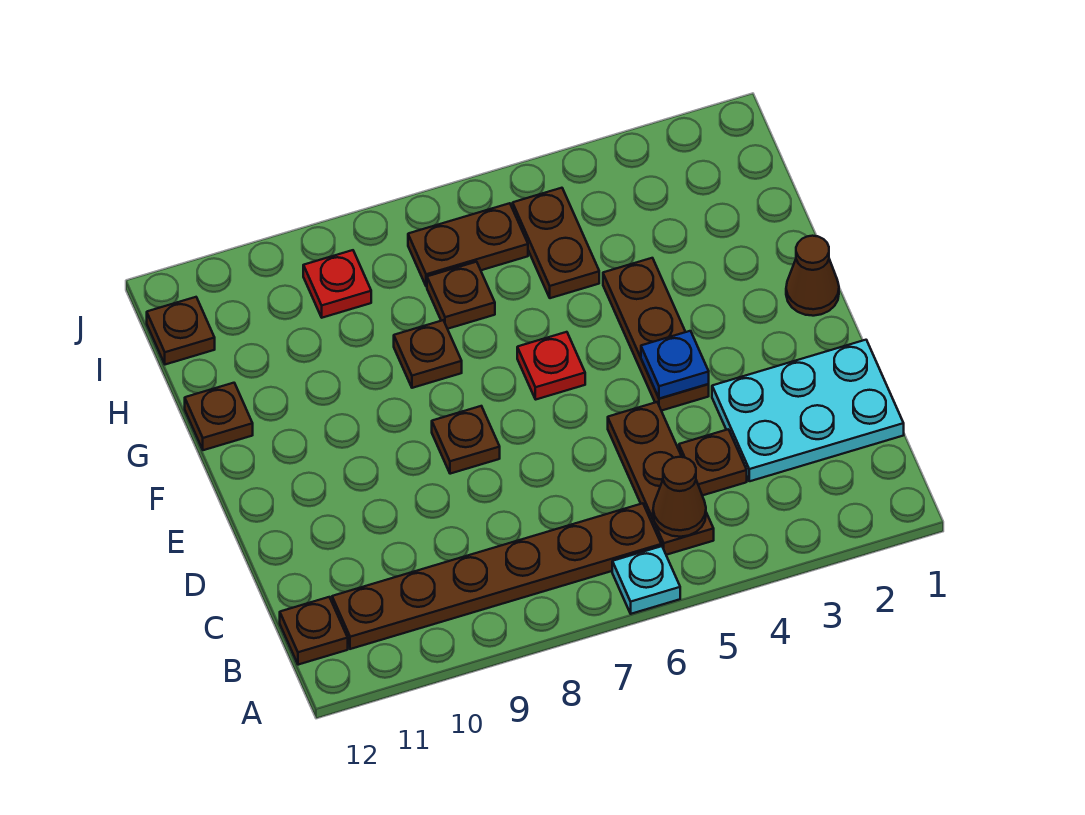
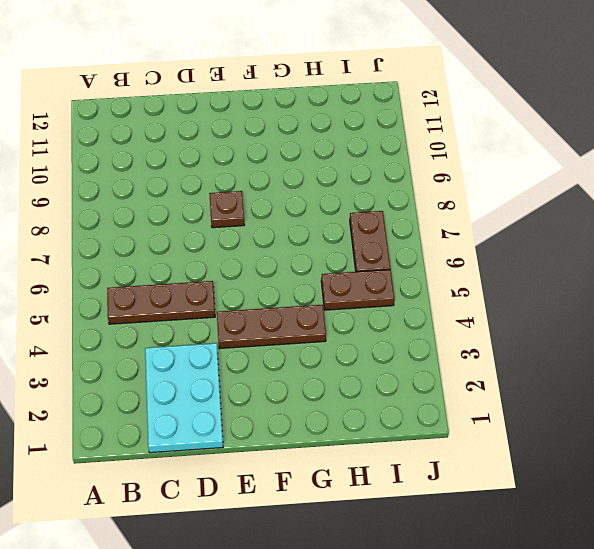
none -> cyan plate A6 level 1
none -> brown plate B6:B11 level 1
none -> brown plate B12 level 1

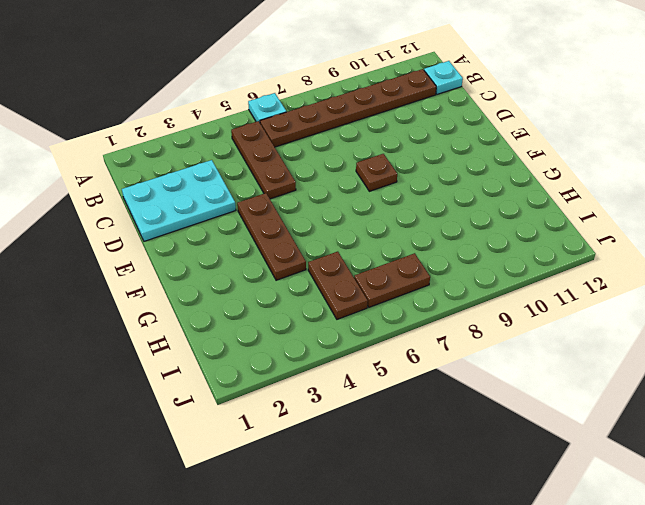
cyan plate B12 level 1 -> brown plate B12 level 1
none -> brown plate C4 level 1
none -> brown cone F1 level 1
none -> red plate F6 level 1

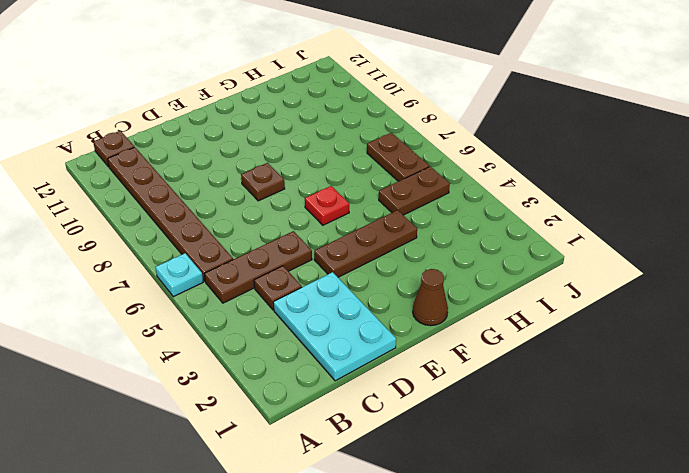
none -> brown plate G8 level 1
none -> brown plate G12 level 1
none -> brown plate H7 level 1

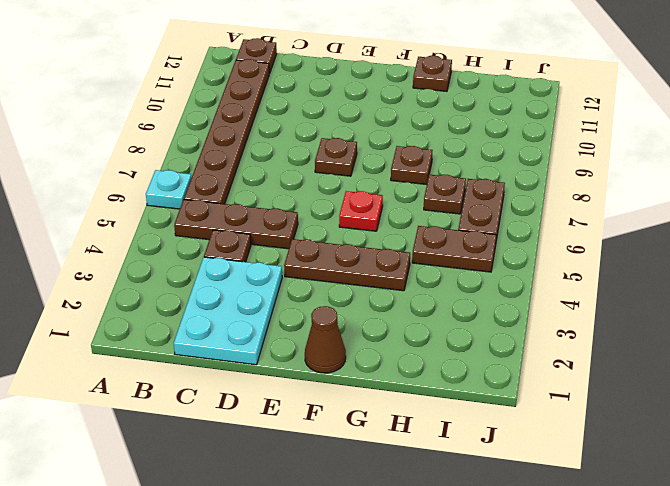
none -> red plate I9 level 1
none -> brown plate I12 level 1
none -> brown cone B5 level 2

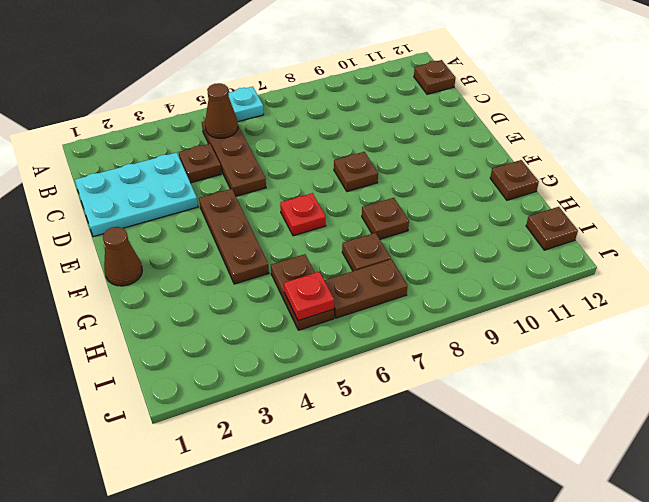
red plate I5 level 2 -> red plate I9 level 1
none -> brown plate B6:B11 level 1
none -> blue plate E4 level 2

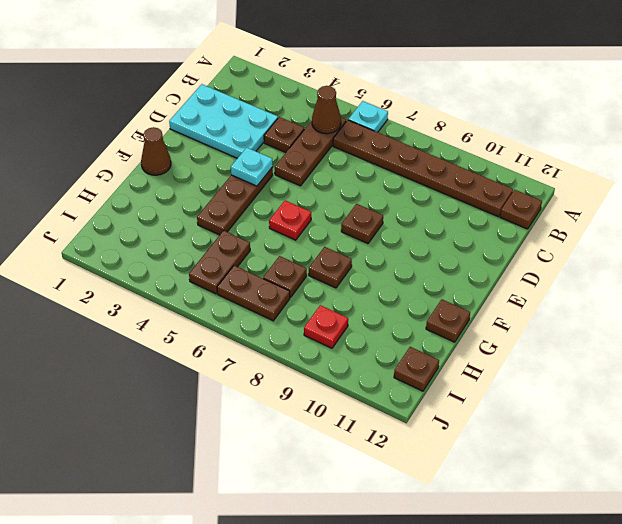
cyan plate E4 level 2 -> blue plate E4 level 2

